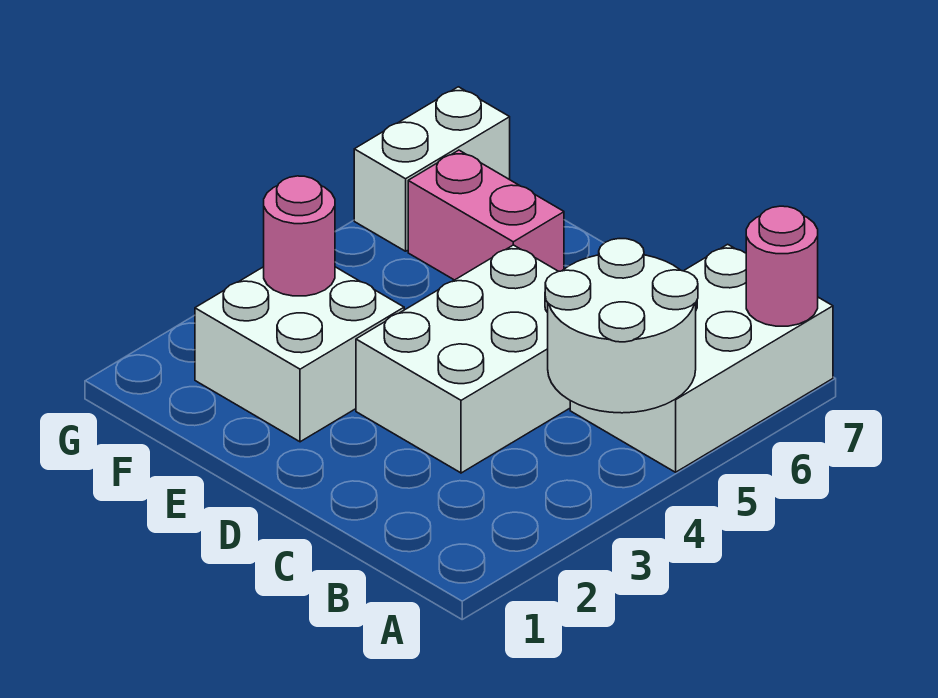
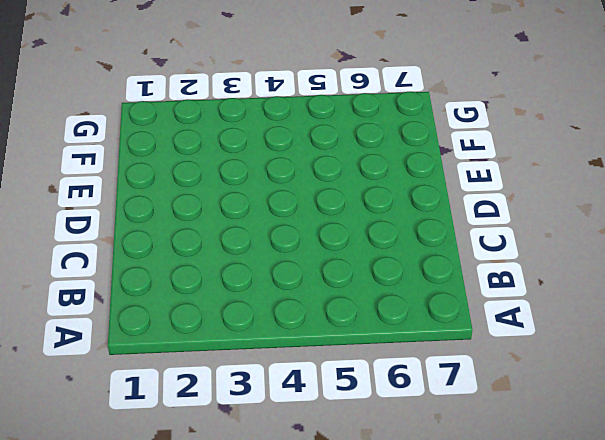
none -> white brick A5:B7 level 1
none -> white brick C3:D5 level 1

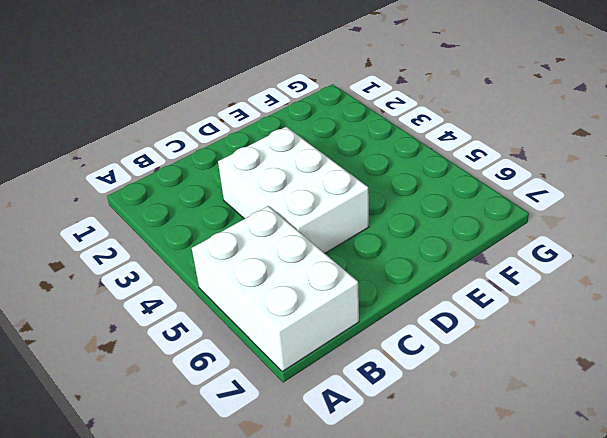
none -> white brick E2:F3 level 1
none -> pink brick E6:F6 level 1

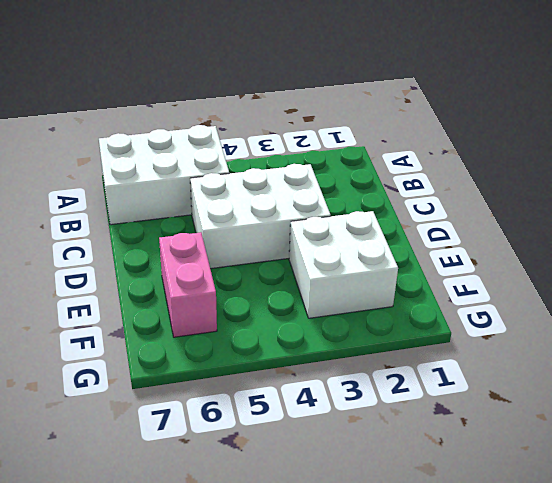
none -> white brick G6:G7 level 1
none -> white round brick A4:B5 level 2

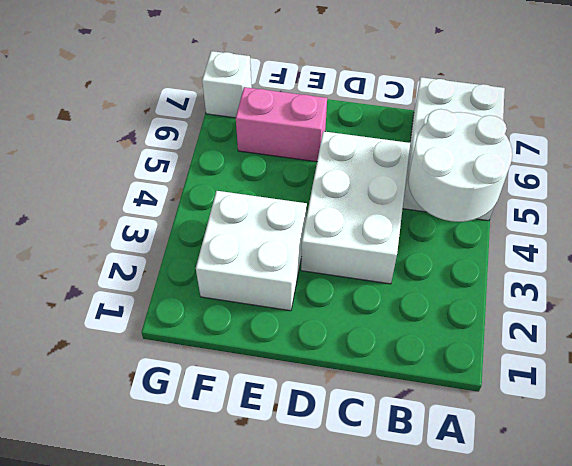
white brick G7 level 1 -> white brick G6:G7 level 1
none -> pink round brick A7 level 2
none -> pink round brick F3 level 2

